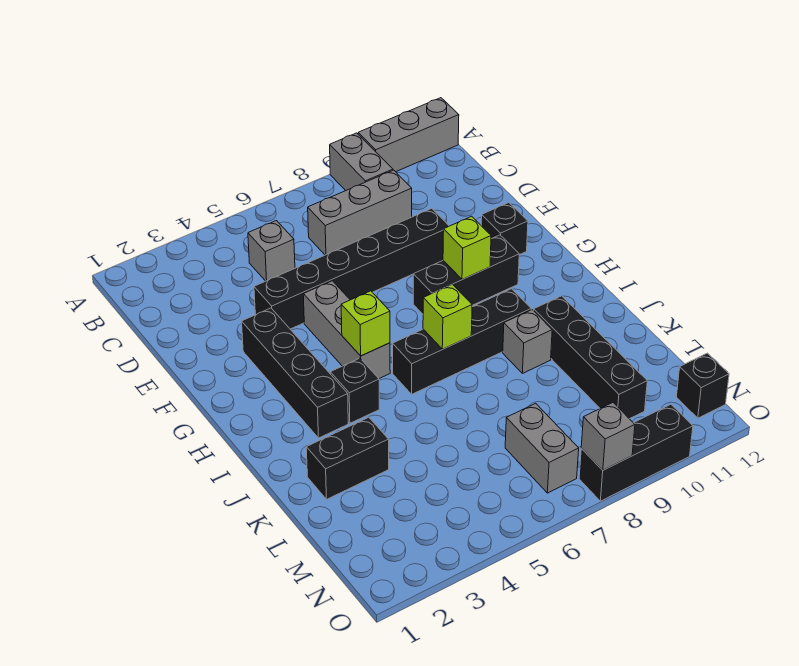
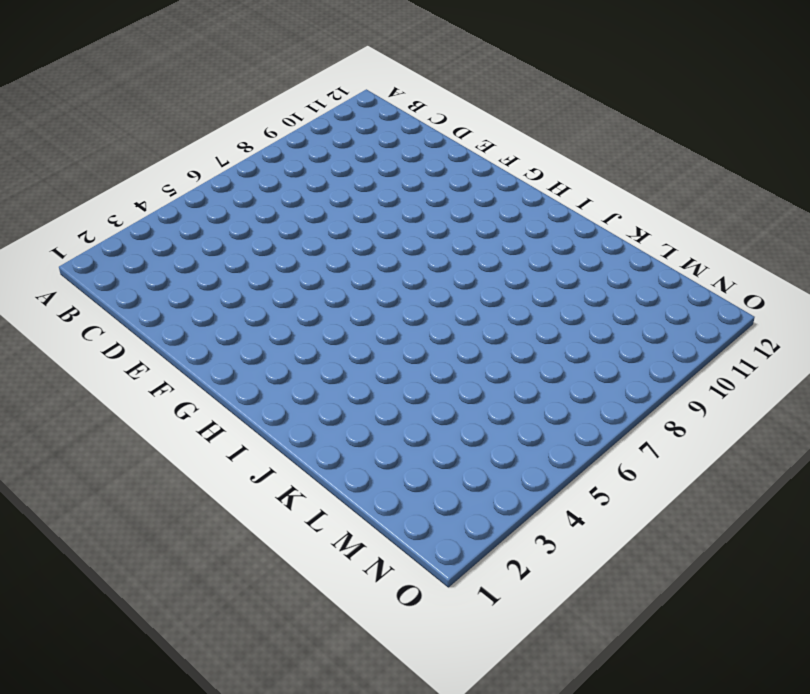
none -> grey brick A9:B9 level 1
none -> grey brick A10:A12 level 1
none -> grey brick C5 level 1

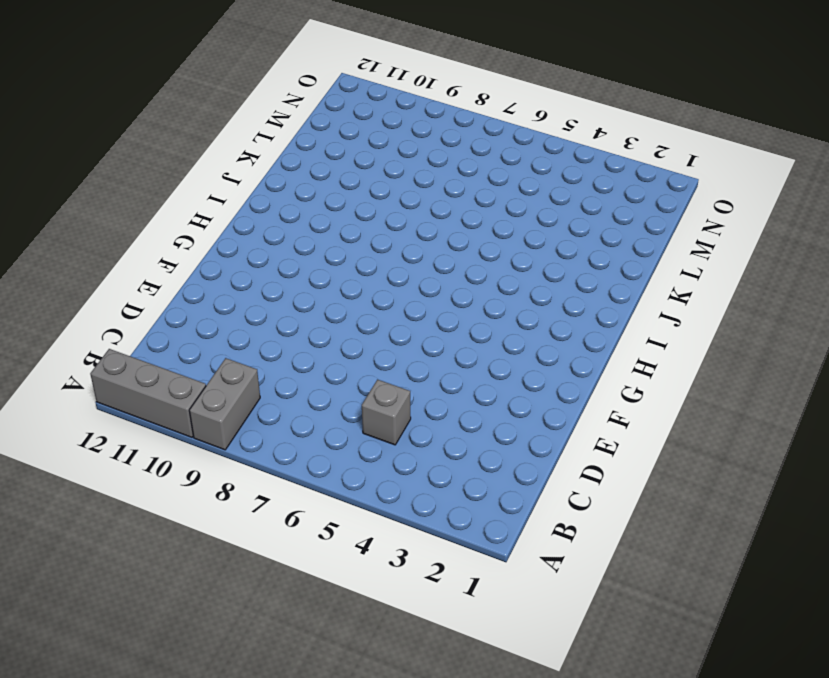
none -> grey brick C7:C9 level 1
none -> black brick E4:E9 level 1
none -> black brick F3:I3 level 1

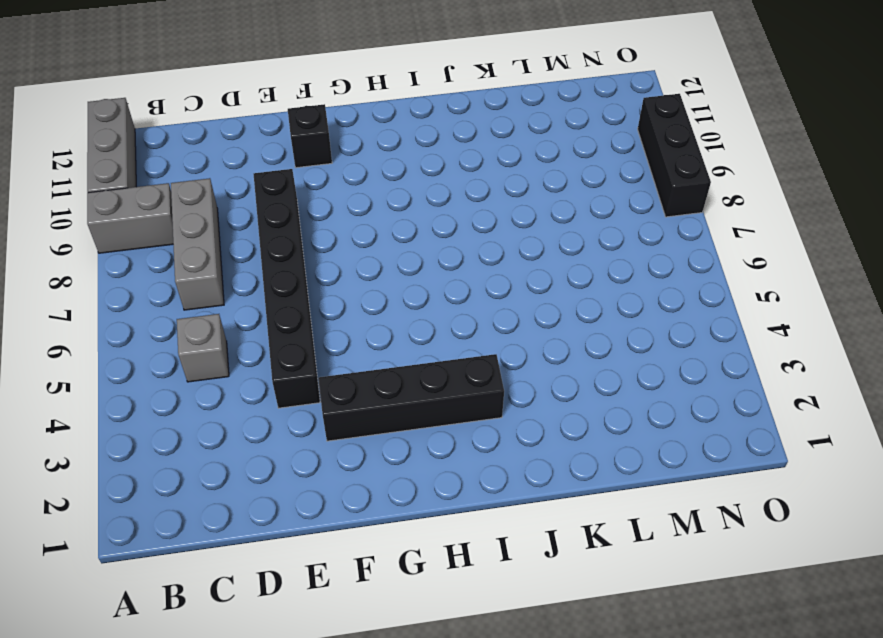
none -> grey brick F5:H5 level 1
none -> black brick G8:G10 level 1
none -> black brick I4 level 1

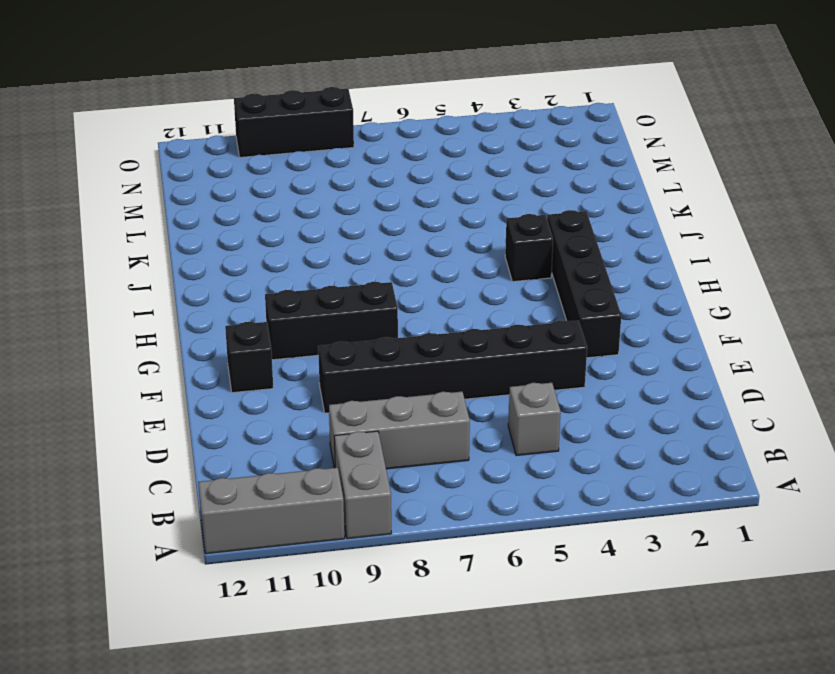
none -> grey brick F5:H5 level 1
none -> black brick I6:I9 level 1
none -> grey brick J9 level 1

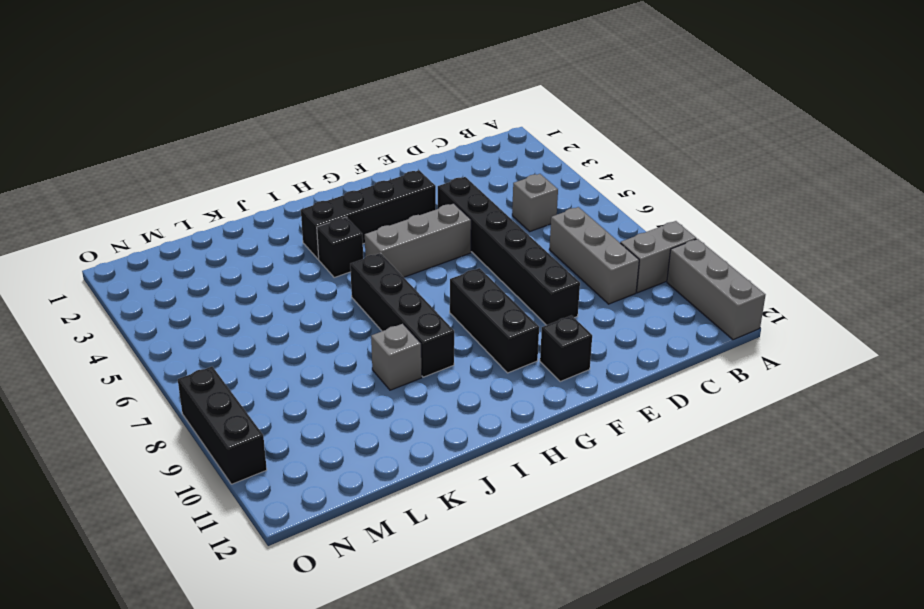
none -> black brick J10:M10 level 1
none -> black brick K2:K3 level 1
none -> grey brick M7:N7 level 1

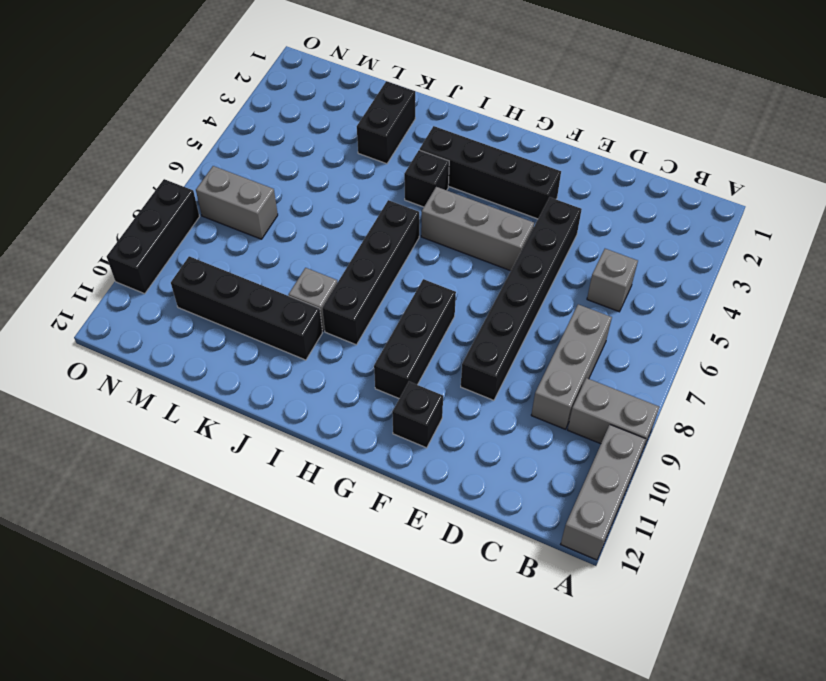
none -> black brick N12 level 1
none -> lime brick G9 level 2
none -> lime brick H5 level 2

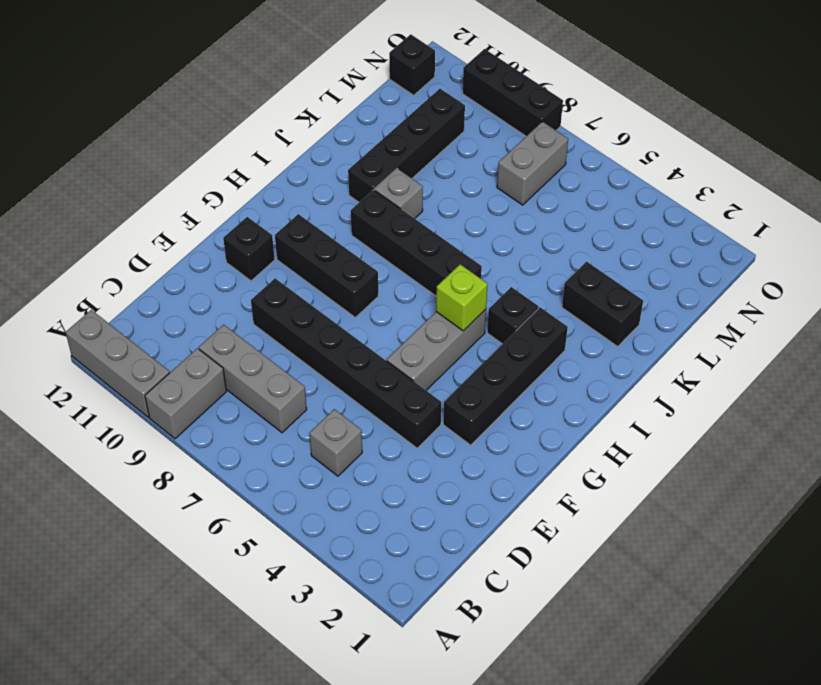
none -> lime brick G9 level 2
none -> lime brick I7 level 2
none -> grey brick O8 level 2

